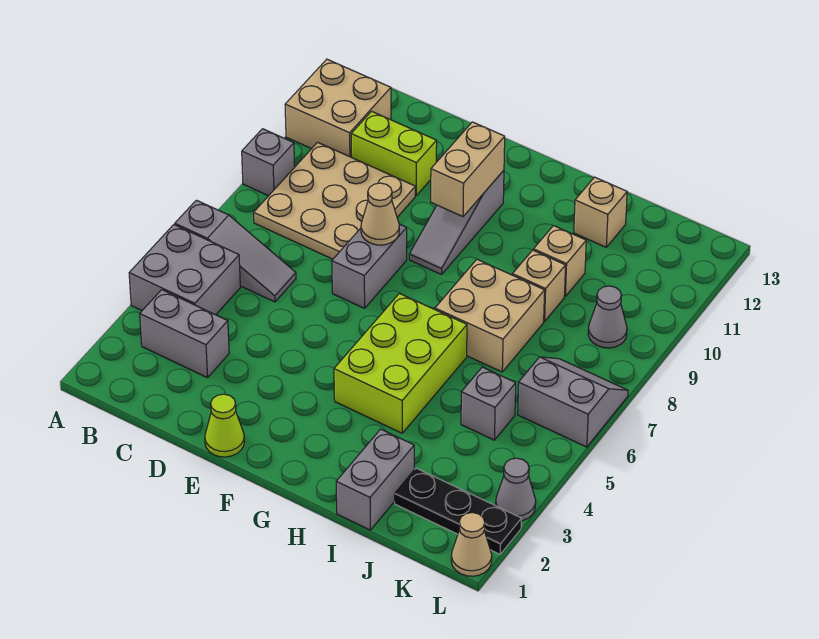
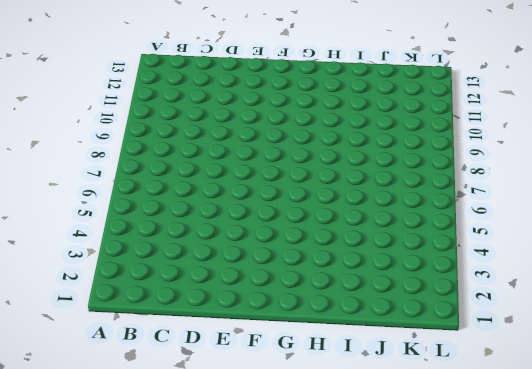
none -> grey brick A4:B5 level 1
none -> grey slope A6:C6 level 1 top A
none -> grey brick A9 level 1

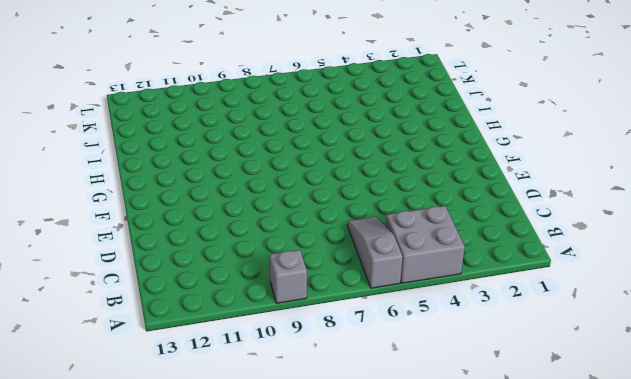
none -> tan brick A11:B12 level 1
none -> grey brick B3:C3 level 1
none -> tan plate B8:D10 level 1

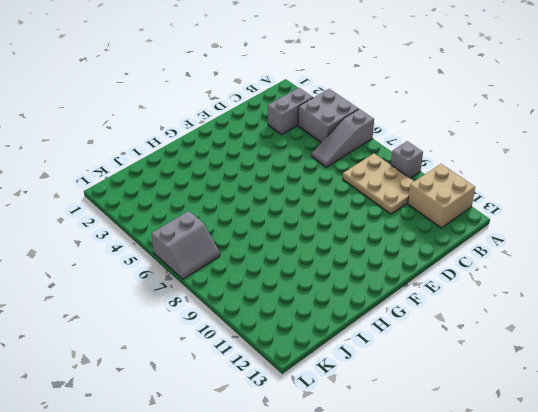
tan plate B8:C10 level 1 -> tan plate B8:D10 level 1
none -> lime brick C11:D11 level 1
none -> lime cone E1 level 1
none -> grey brick E7:E8 level 1

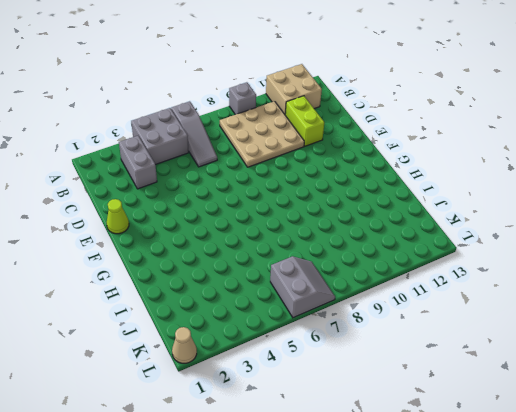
none -> grey brick E7:E8 level 1
none -> grey slope F9:F11 level 1 top 11
none -> lime brick G4:H6 level 1

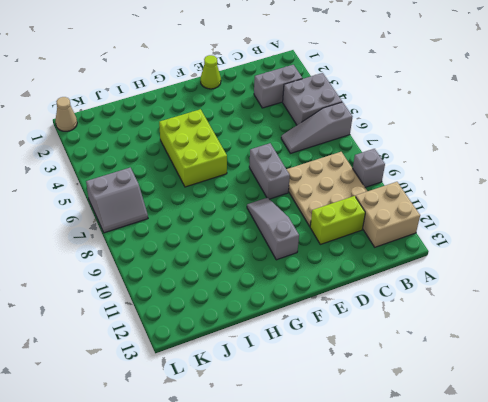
none -> tan brick H7:I8 level 1
none -> grey brick I1:I2 level 1
none -> tan brick I9 level 1

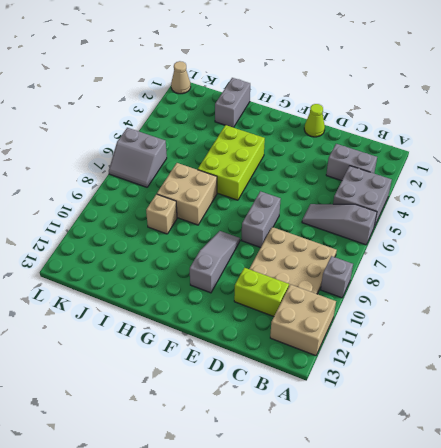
none -> tan brick I10 level 1
none -> tan brick I12 level 1
none -> black plate J2:L2 level 1

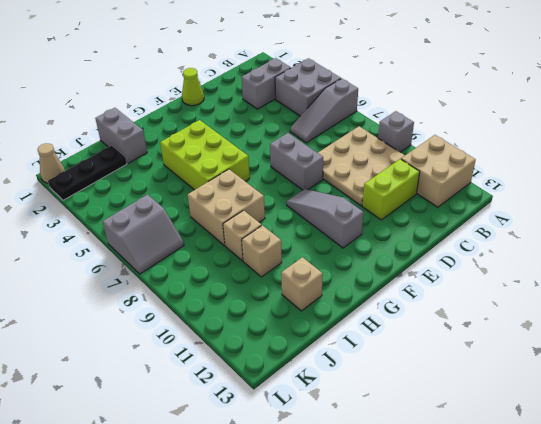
none -> grey brick J5 level 1
none -> grey cone K9 level 1
none -> grey cone L3 level 1

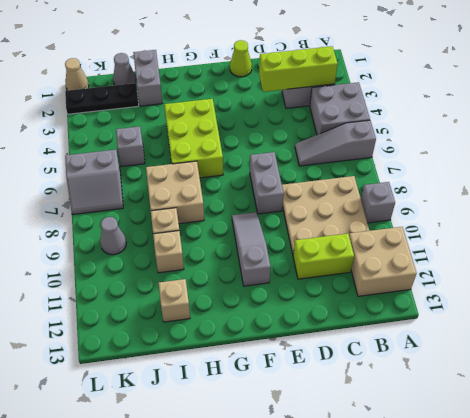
lime brick B3:D3 level 2 -> none
grey cone J1 level 1 -> grey cone L3 level 1
none -> tan cone E8 level 2
none -> tan brick F10:F11 level 2

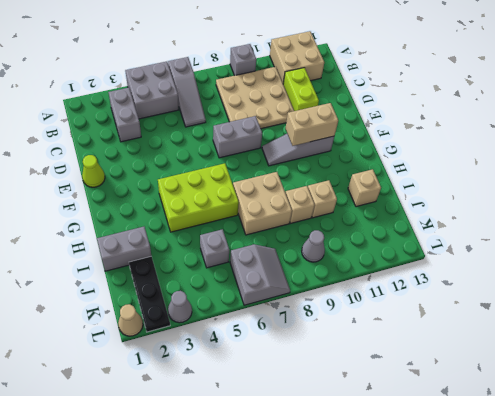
none -> tan cone E8 level 2

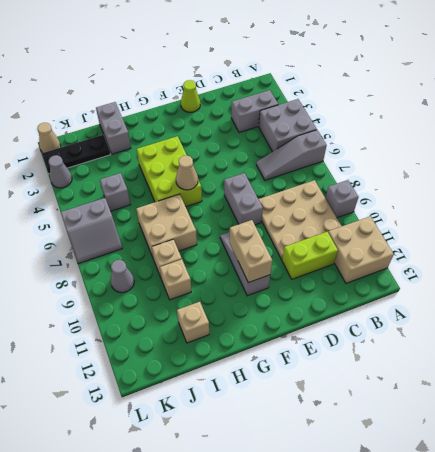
tan cone G6 level 2 -> tan cone E8 level 2

